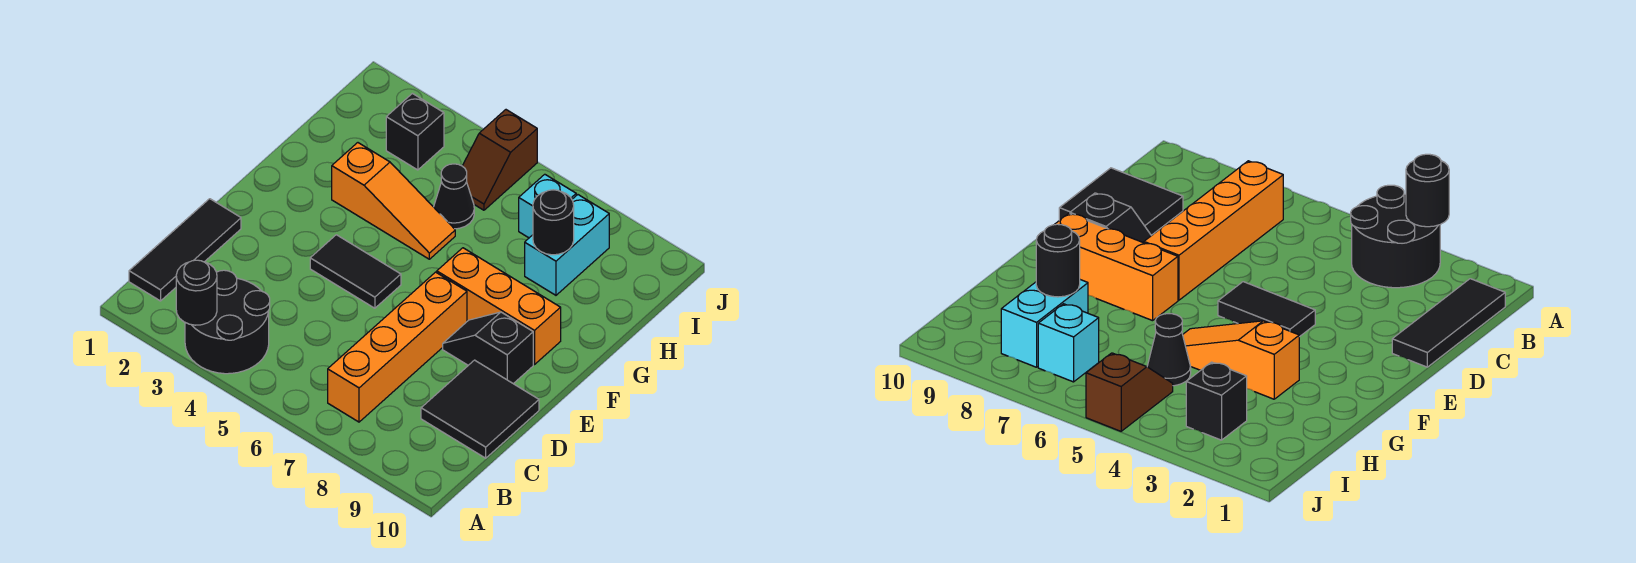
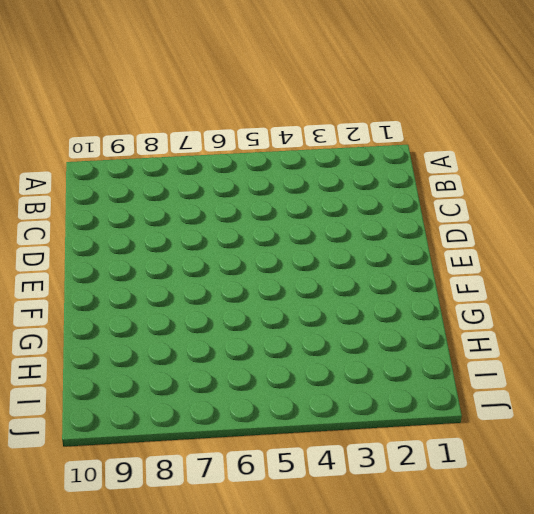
none -> black round brick A3:B4 level 1
none -> black tile B1:D1 level 1
none -> orange brick B7:E7 level 1

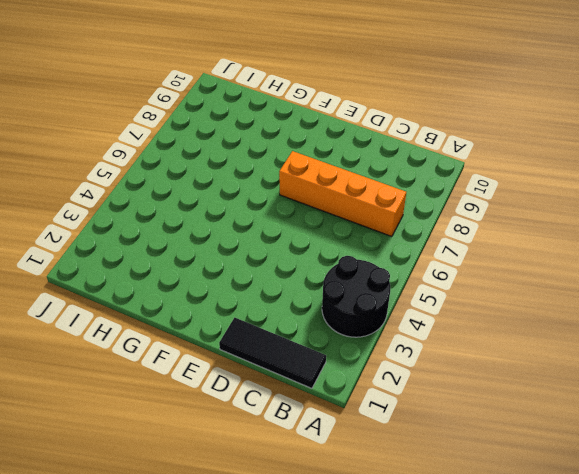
none -> black tile C9:D10 level 1
none -> black tile E4:E5 level 1
none -> black slope E8:E9 level 1 top 9

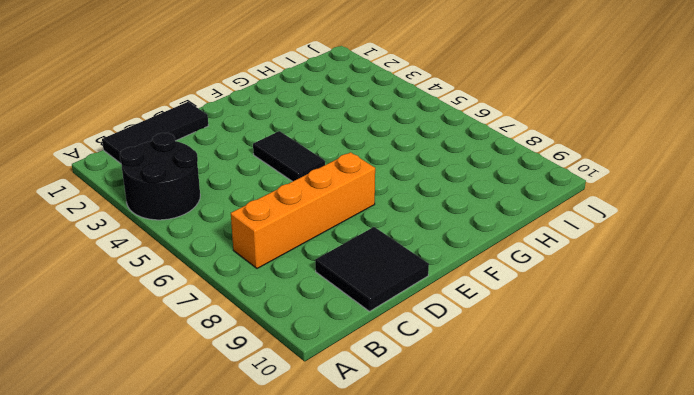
none -> black slope E8:E9 level 1 top 9
none -> orange brick F7:F9 level 1
none -> orange slope G3:G5 level 1 top 3

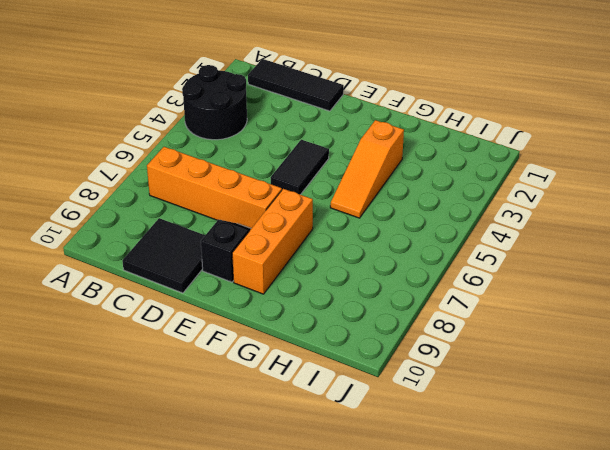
none -> black cone H5 level 1
none -> cyan brick H8:I8 level 1
none -> black brick I3 level 1

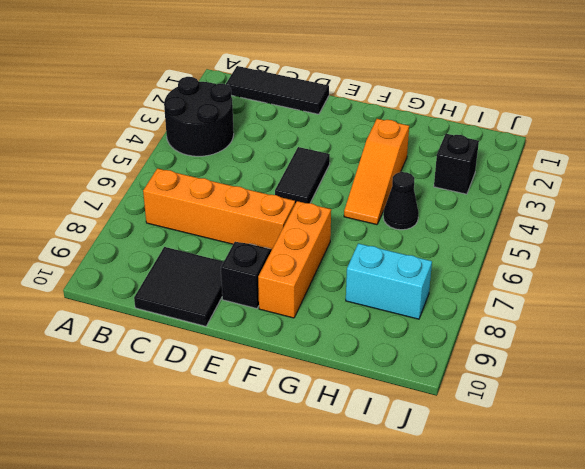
none -> brown slope I5:J5 level 1 top J
none -> cyan brick I7 level 1
none -> black round brick A3 level 2

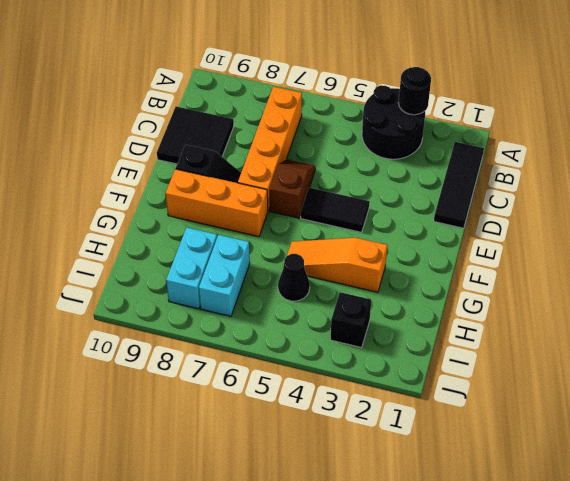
brown slope D6:E6 level 1 top E -> brown slope I5:J5 level 1 top J
cyan brick H7:I7 level 1 -> cyan brick I7 level 1
none -> black round brick H8 level 2

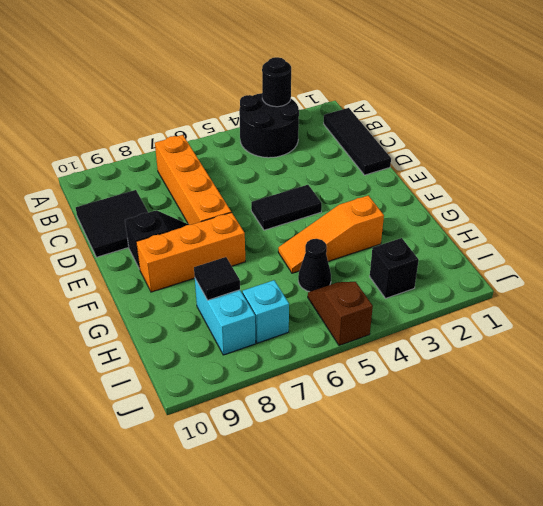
black tile H8 level 2 -> black round brick H8 level 2

